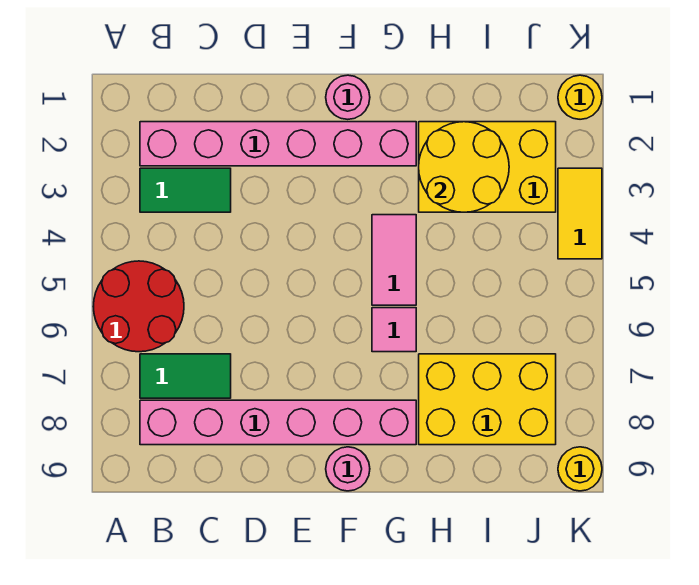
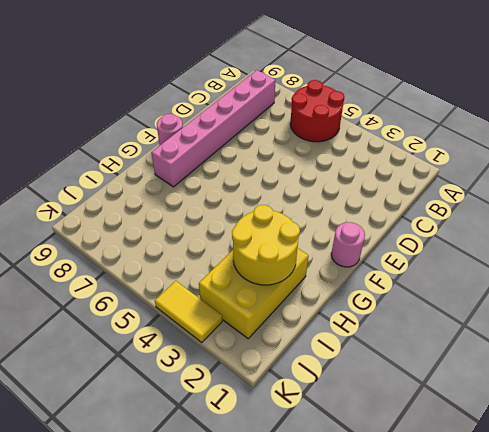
none -> pink brick B2:G2 level 1
none -> green tile B3:C3 level 1
none -> green tile B7:C7 level 1

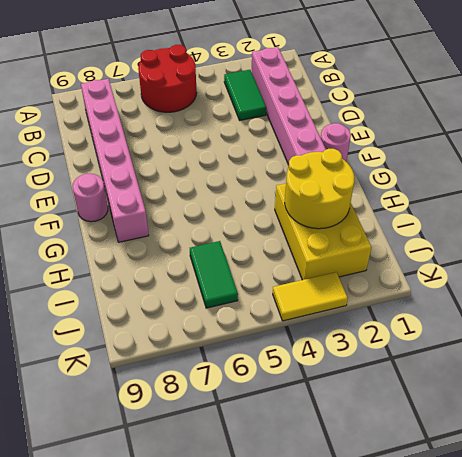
green tile I6:J6 level 1 -> green tile B7:C7 level 1
none -> pink tile G4:G5 level 1
none -> pink tile G6 level 1
none -> yellow brick H7:J8 level 1

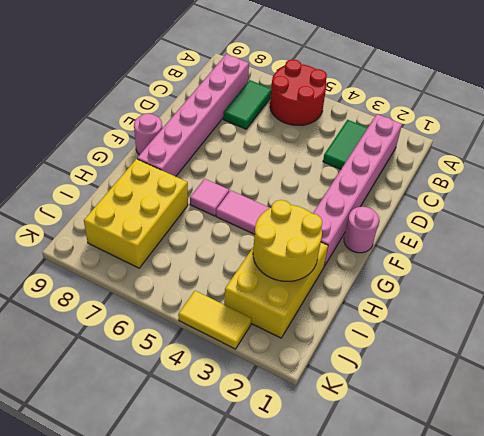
none -> yellow round brick K1 level 1
none -> yellow round brick K9 level 1

